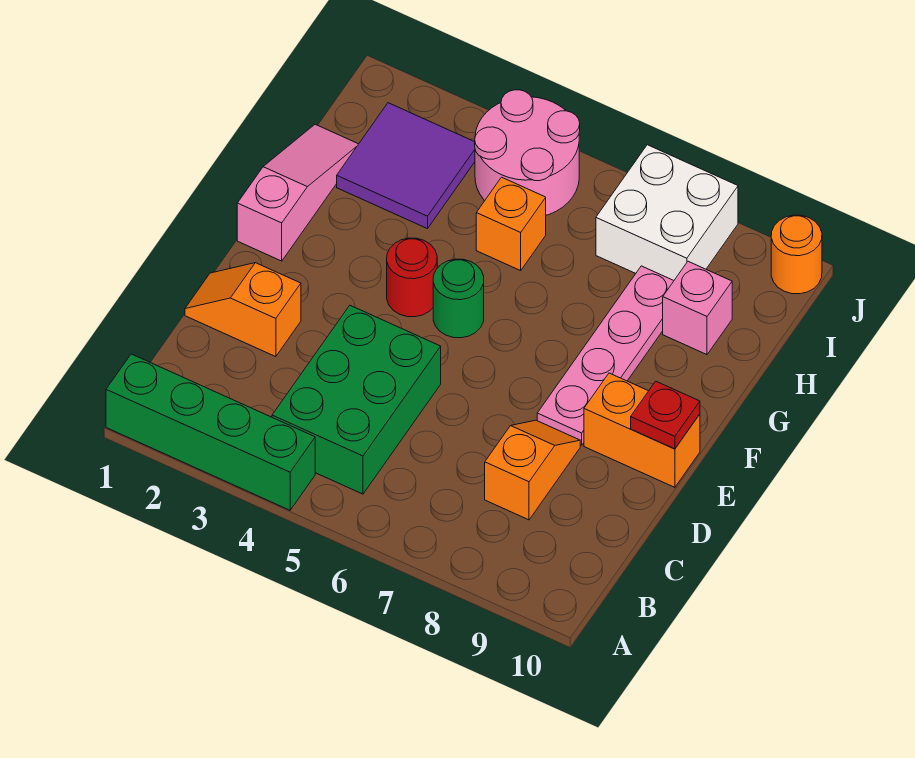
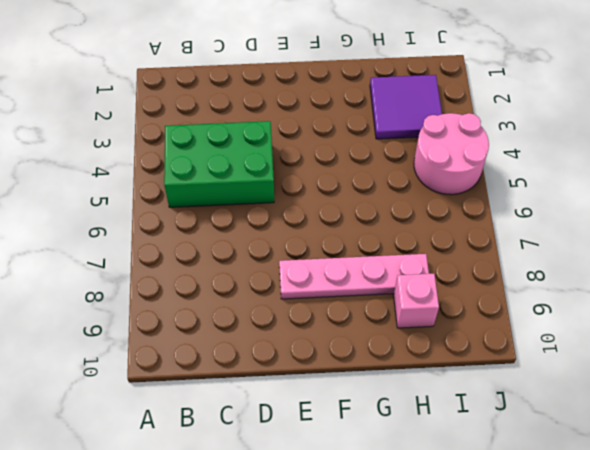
none -> green brick A1:A4 level 1
none -> orange slope C8:D8 level 1 top C
none -> orange slope D1:D2 level 1 top 2

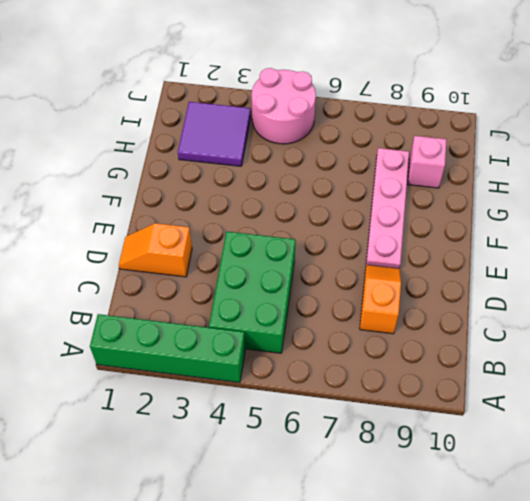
none -> orange brick E9:E10 level 1
none -> pink slope F1:H1 level 1 top F
none -> red round brick F4 level 1

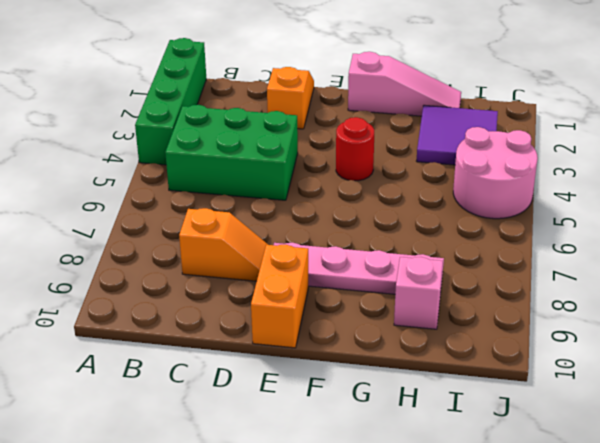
none -> green round brick F5 level 1
none -> orange brick H5 level 1
none -> white brick I7:J8 level 1

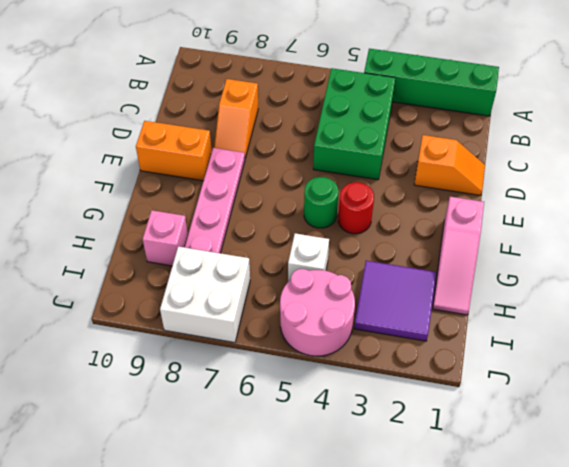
white brick H5 level 1 -> orange brick H5 level 1
none -> orange round brick J10 level 1
none -> red plate E10 level 2

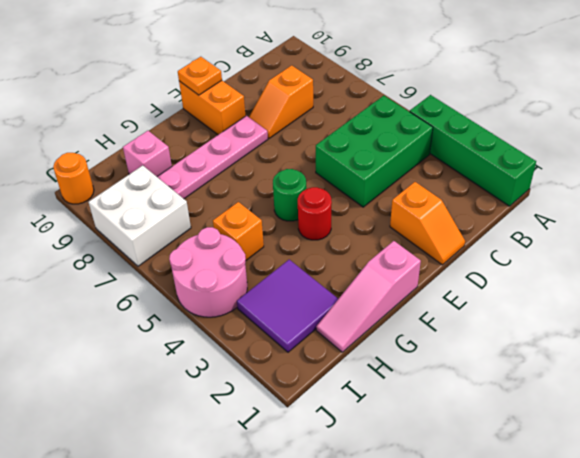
orange plate E10 level 2 -> red plate E10 level 2

